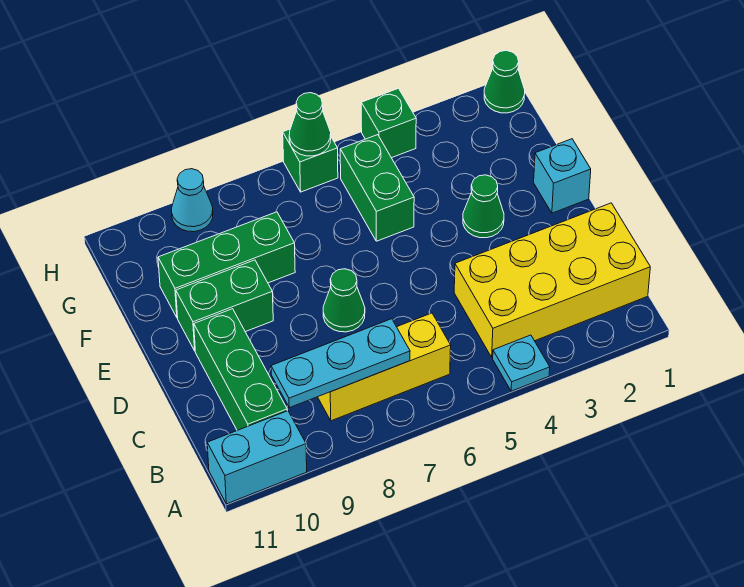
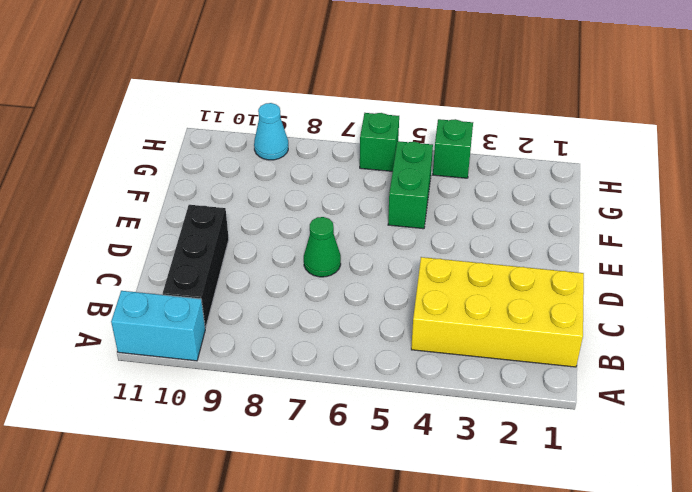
black brick B10:D10 level 1 -> green brick B10:D10 level 1
none -> cyan plate A4 level 1
none -> yellow brick B6:B8 level 1
none -> cyan brick E1 level 1

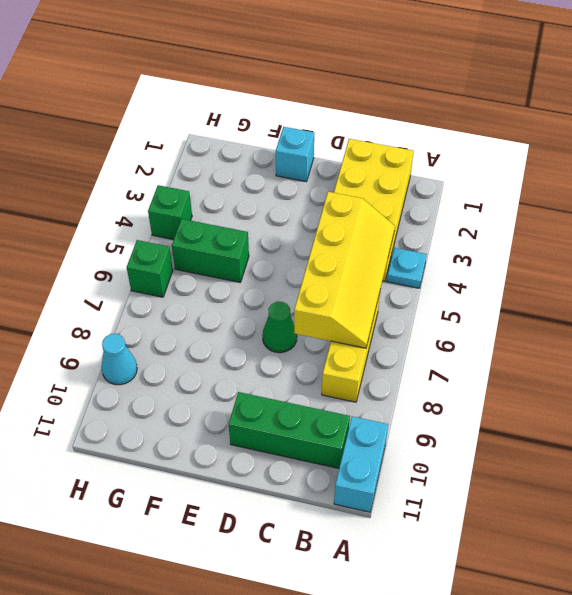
yellow slope B4:C7 level 2 top C -> cyan plate B7:B9 level 2
none -> green cone E3 level 1
none -> green brick E9:E10 level 1
none -> green brick F8:F10 level 1

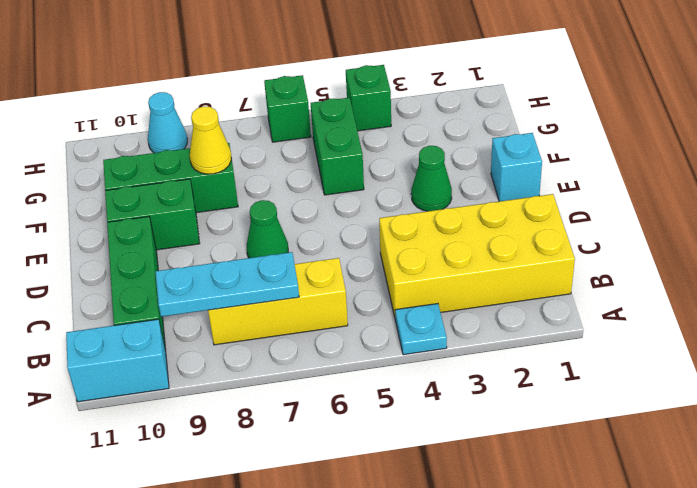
yellow cone F8 level 2 -> none
none -> green cone H1 level 1
none -> green cone H6 level 2

